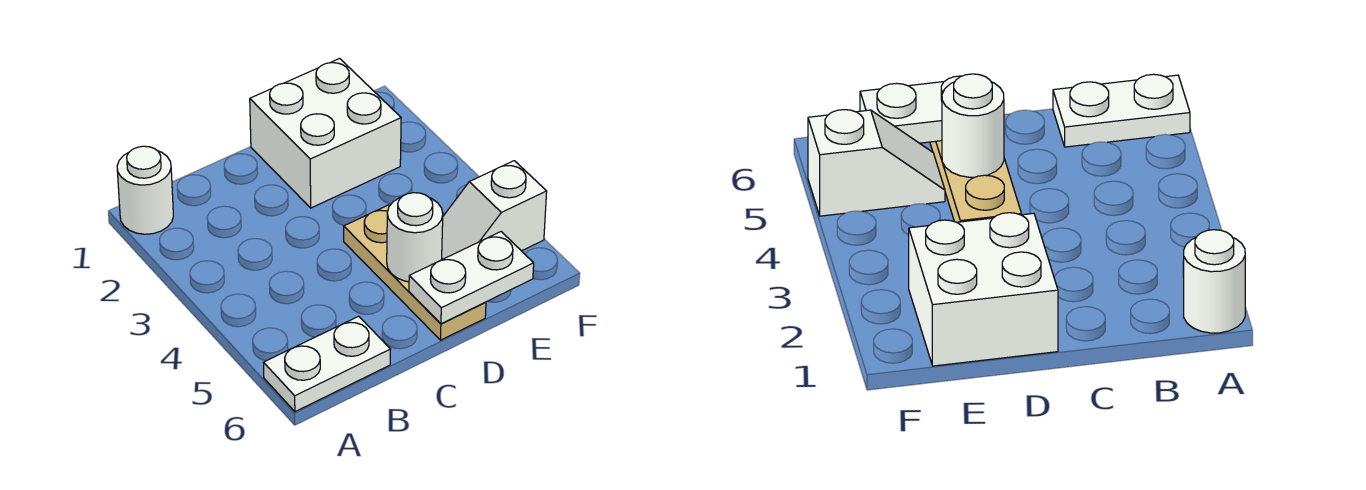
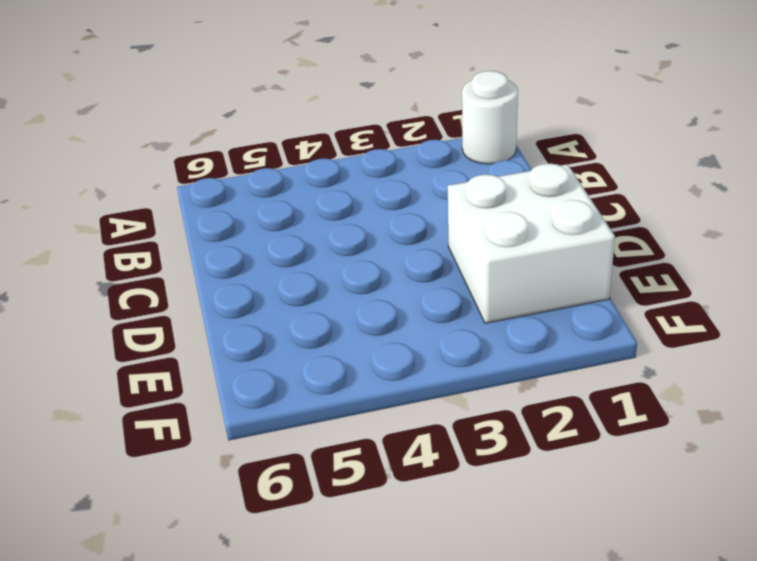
none -> white plate A6:B6 level 1
none -> tan plate D4:D6 level 1

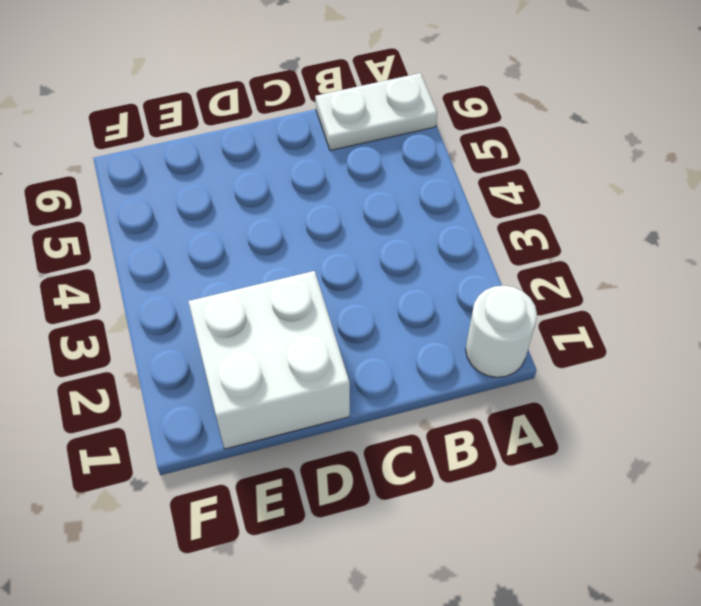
none -> tan plate D4:D6 level 1
none -> white slope E5:F5 level 1 top F

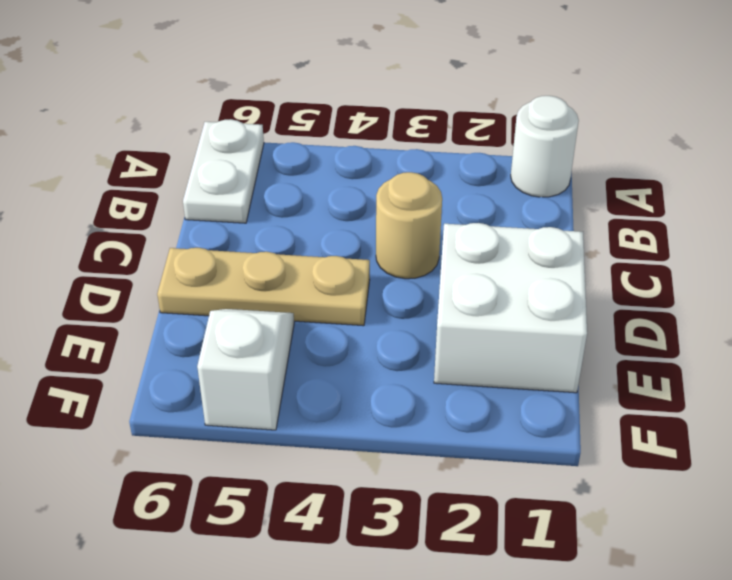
tan round brick C3 level 1 -> none
none -> white round brick D5 level 2
none -> white plate D6:E6 level 2

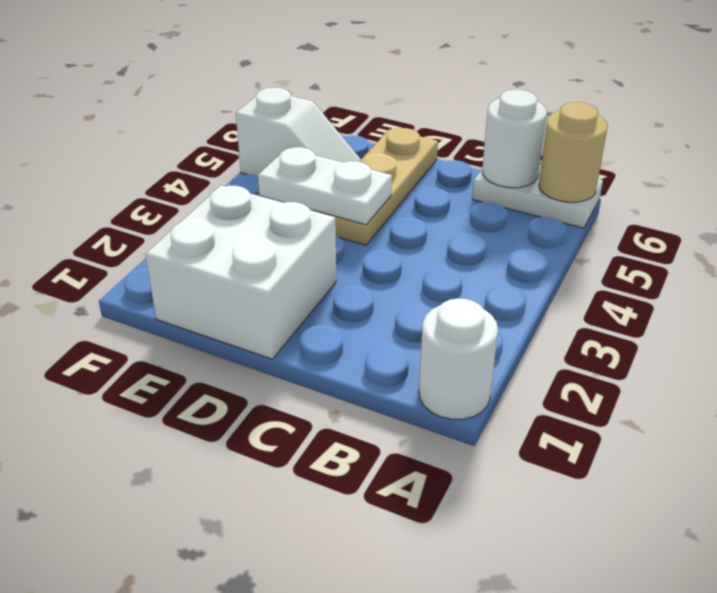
tan round brick A6 level 2 -> none
white round brick B6 level 2 -> white round brick D5 level 2
white plate D4:E4 level 2 -> white plate D6:E6 level 2

